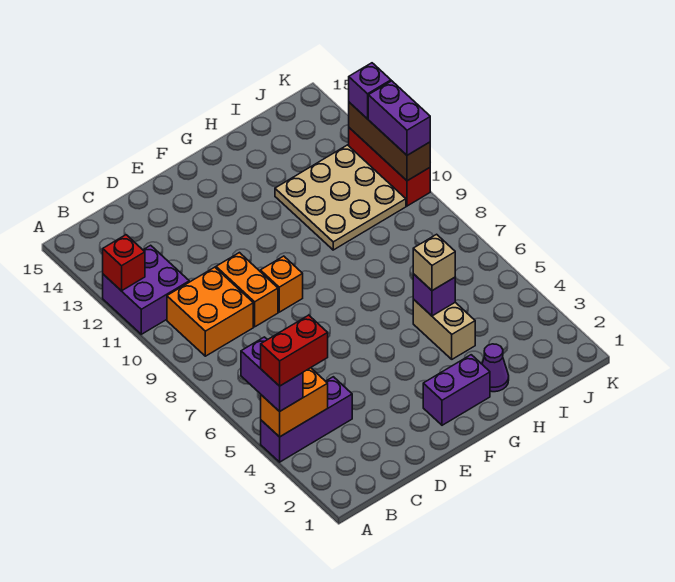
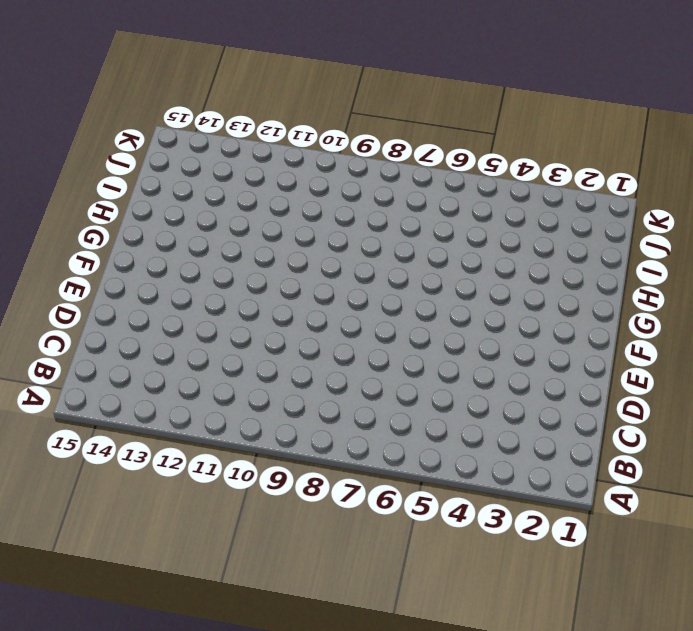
none -> purple brick A4:C4 level 1
none -> purple brick A11:B12 level 1
none -> orange brick B9:C10 level 1

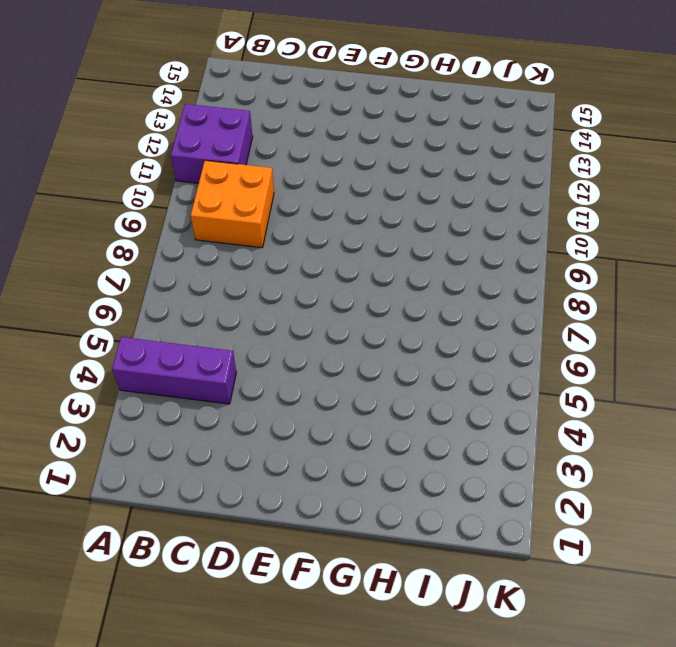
none -> orange brick D9:D10 level 1
none -> orange brick E9 level 1
none -> purple brick F2:G2 level 1

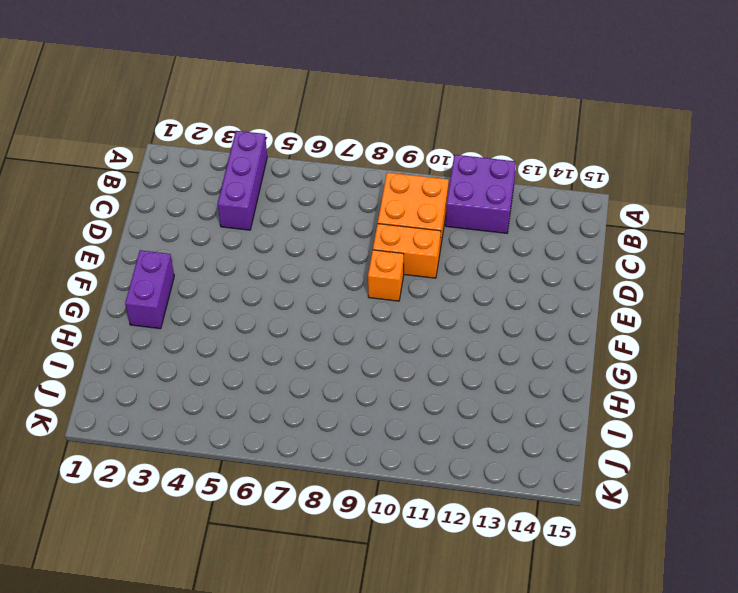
none -> purple cone H2 level 1
none -> tan brick H4:H5 level 1
none -> tan plate H10:J12 level 1

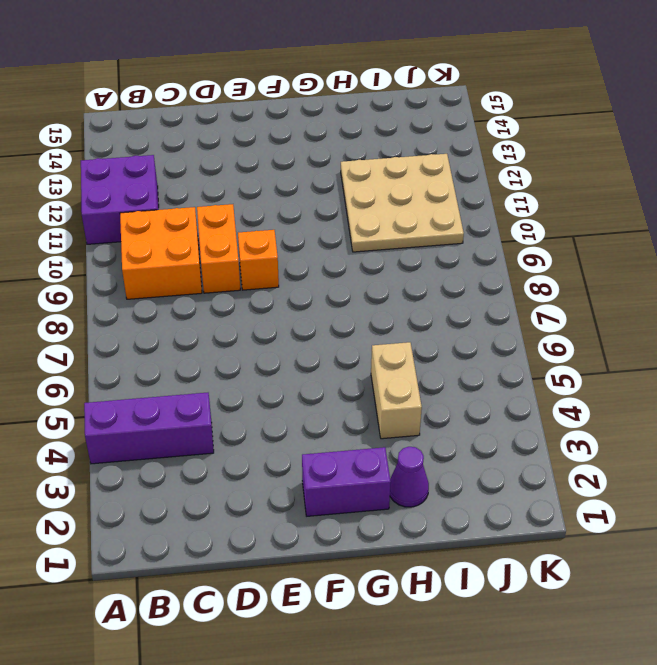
none -> red brick K10:K12 level 1
none -> orange brick A4:B4 level 2
none -> red brick A12 level 2

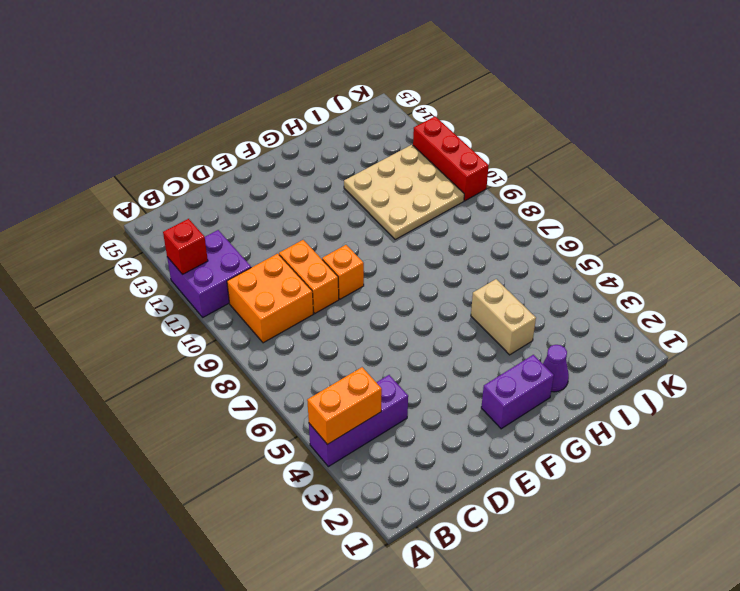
none -> purple brick H5 level 2
none -> brown brick K10:K12 level 2
none -> purple brick A4:A5 level 3

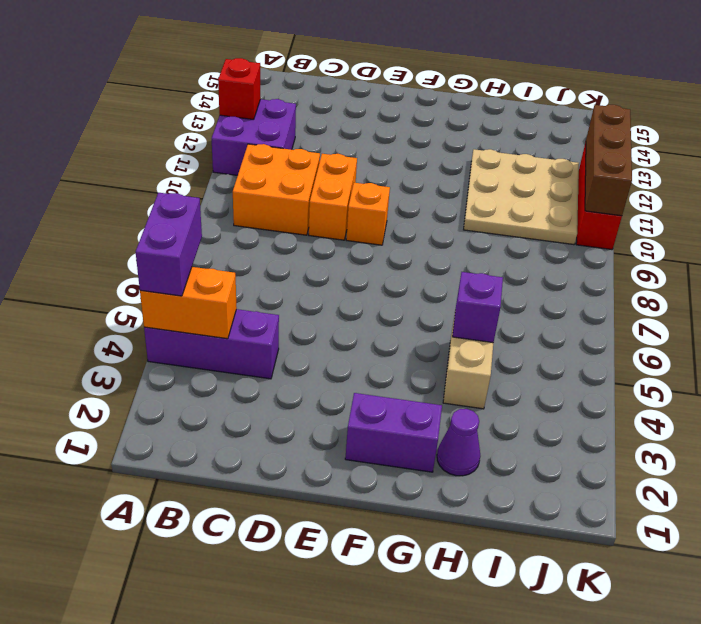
none -> tan brick H5 level 3
none -> purple brick K10:K11 level 3
none -> purple brick K12 level 3

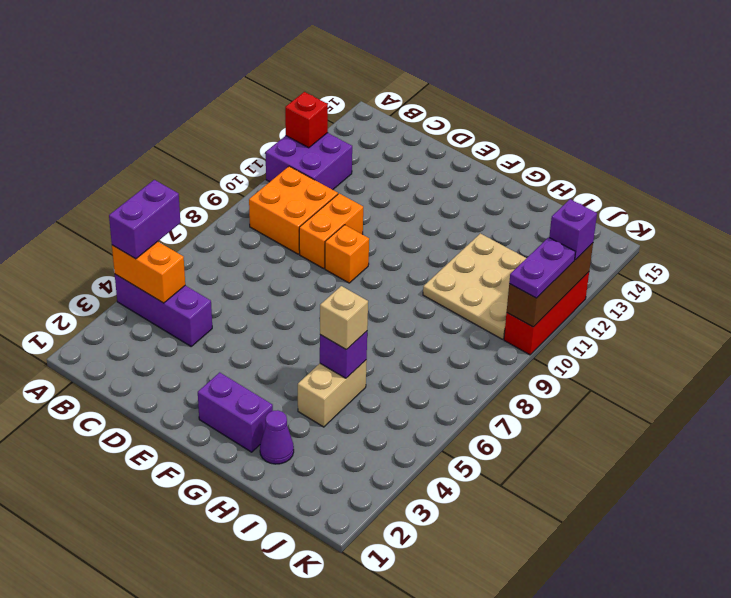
purple plate K10:K11 level 3 -> purple brick K10:K11 level 3
none -> red brick A4:B4 level 4

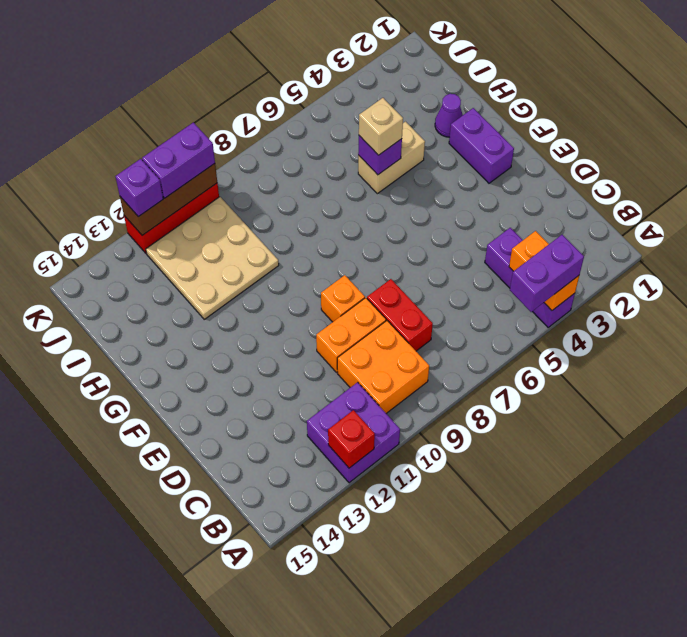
red brick C8:D8 level 1 -> red brick A4:B4 level 4

